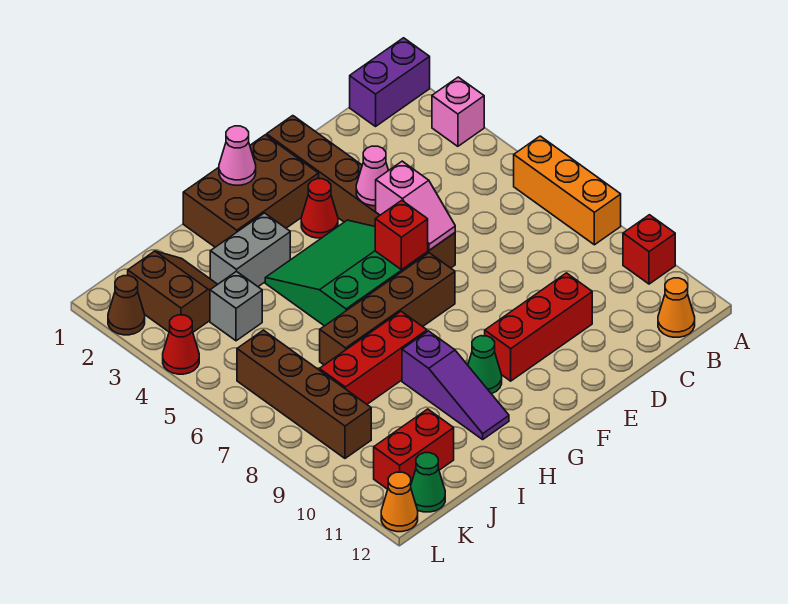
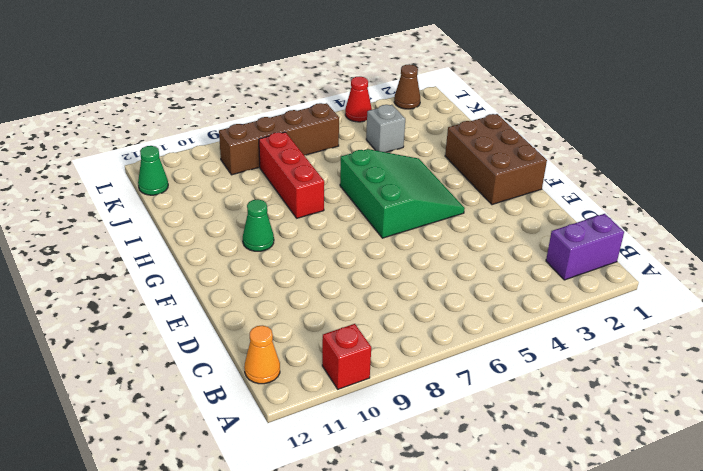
purple brick B1:B2 level 1 -> purple brick A1:B1 level 1
none -> pink brick A3 level 1
none -> orange brick A6:A8 level 1
none -> red brick D10:F10 level 1

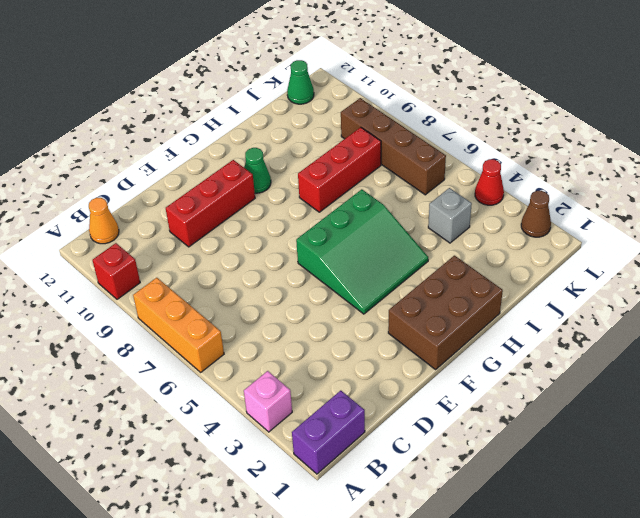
none -> brown brick E1:E6 level 1
none -> red cone F3 level 1
none -> brown brick F7:I7 level 1

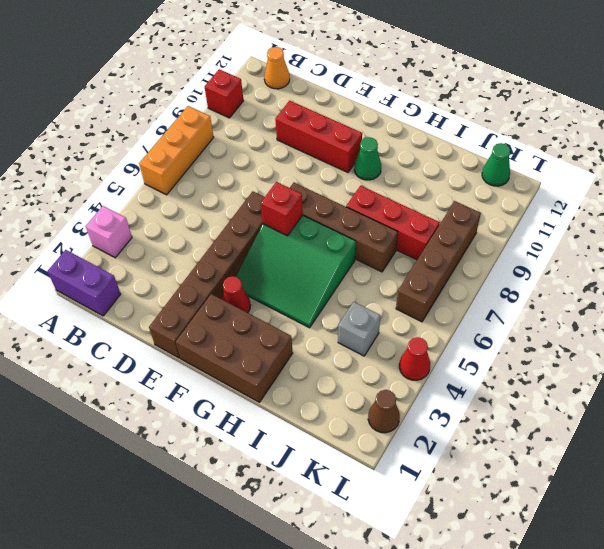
none -> grey brick H3:I3 level 1
none -> purple slope H9:H11 level 1 top 9
none -> brown slope J2:K3 level 1 top K

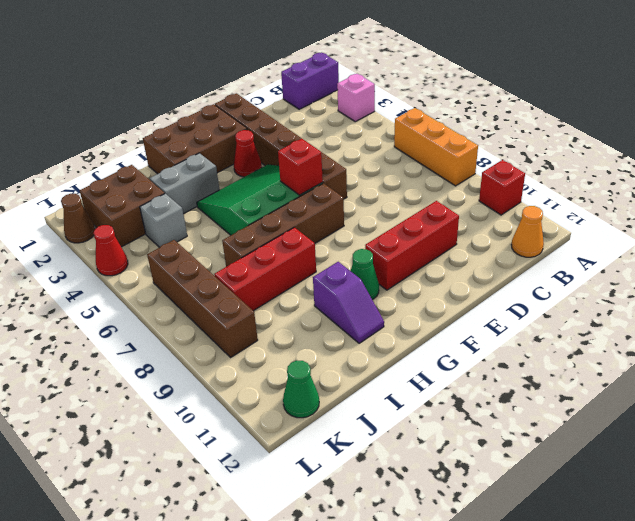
purple slope H10:H11 level 1 top 10 -> purple slope H9:H11 level 1 top 9
brown brick J2:K3 level 1 -> brown slope J2:K3 level 1 top K
none -> red brick J11:K11 level 1
none -> orange cone L12 level 1
none -> pink cone E4 level 2

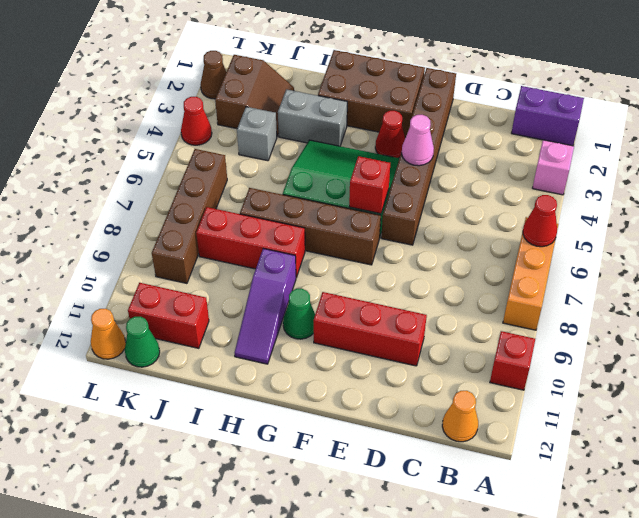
red cone A6 level 2 -> none
none -> pink slope E5:E6 level 2 top 5
none -> pink cone G1 level 2

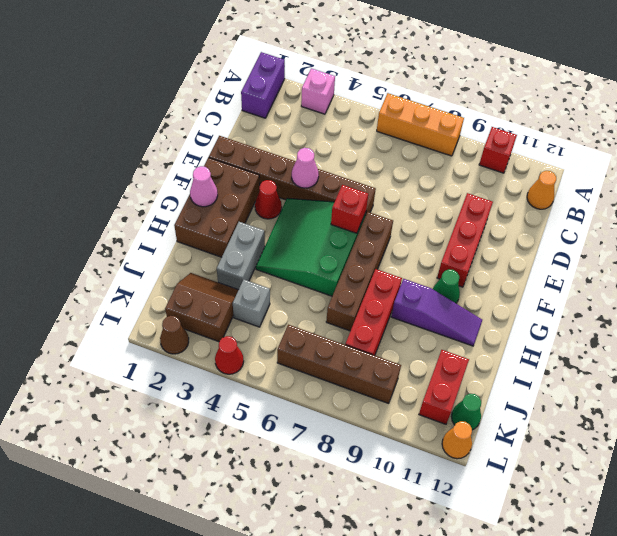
none -> pink slope E5:E6 level 2 top 5

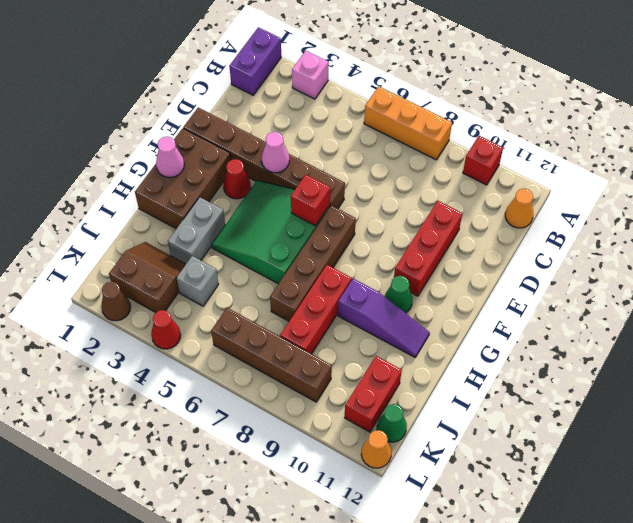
none -> pink slope E5:E6 level 2 top 5

